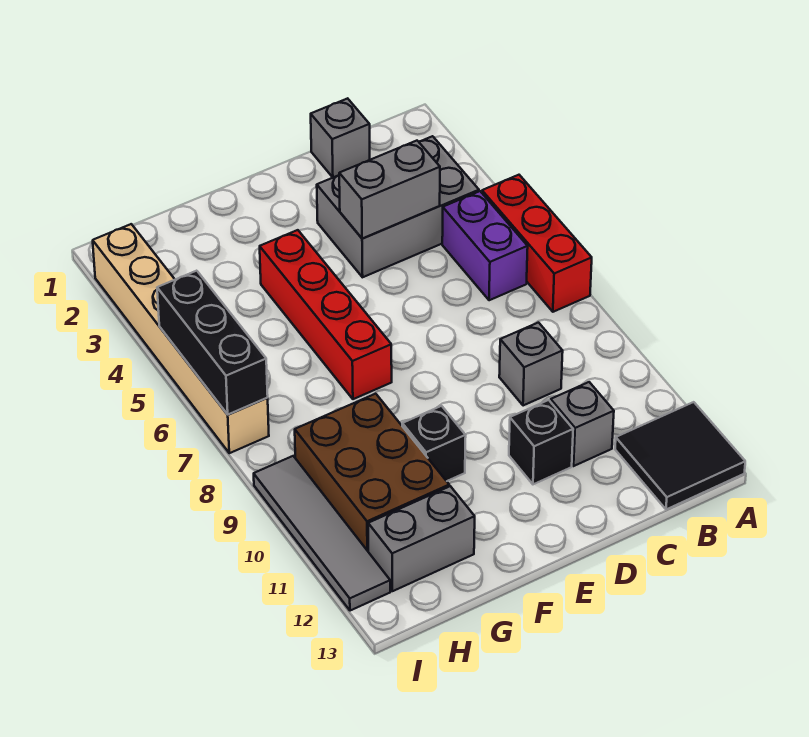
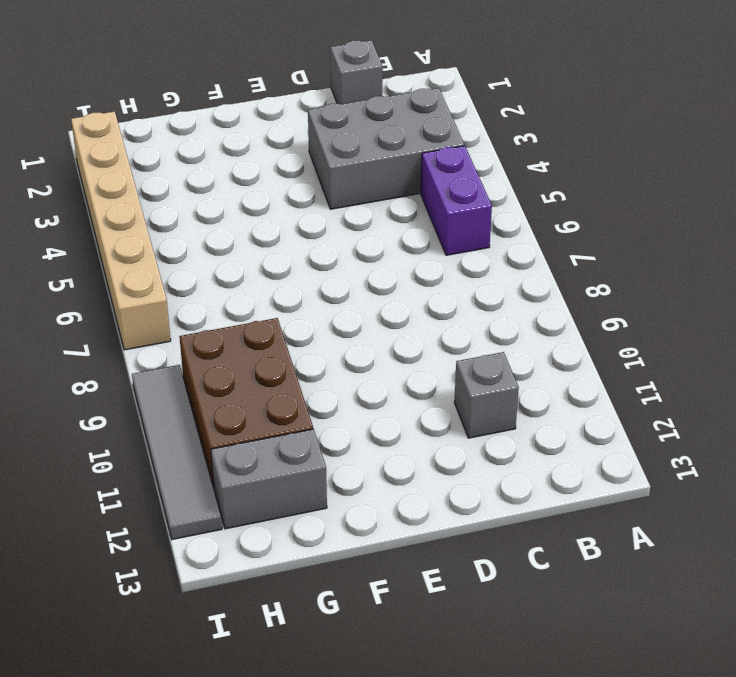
none -> red brick A5:A7 level 1
none -> black tile A12:B13 level 1
none -> grey brick C9 level 1

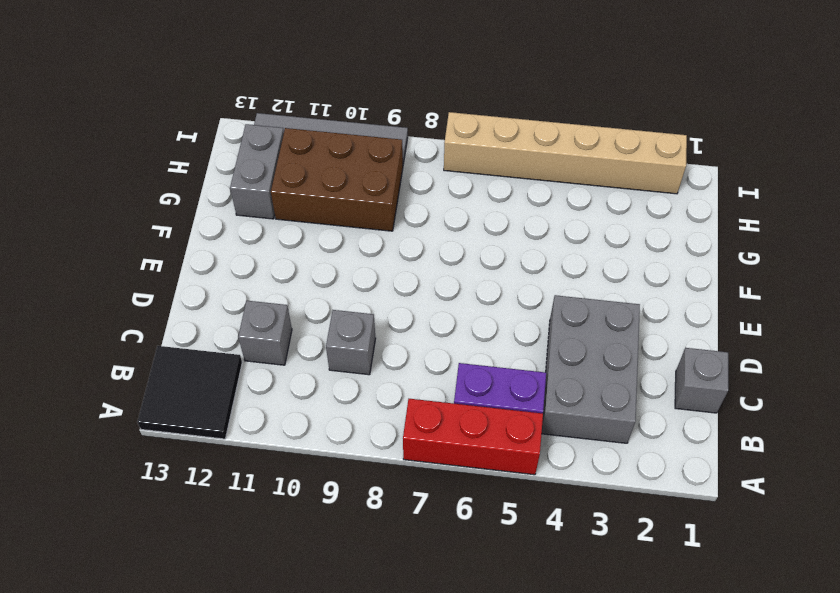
none -> black brick D11 level 1
none -> red brick F4:F7 level 1
none -> black brick F10 level 1

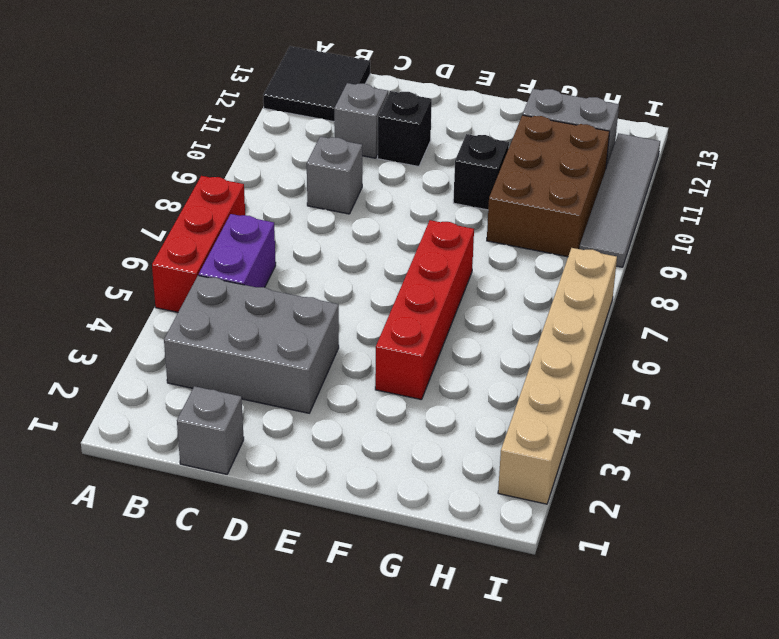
none -> grey brick C4:D4 level 2
none -> black brick I5:I7 level 2

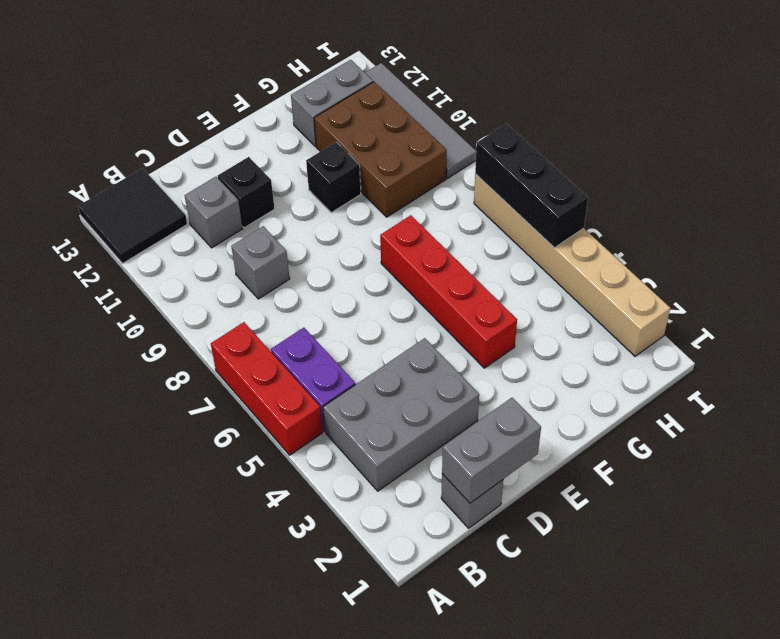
grey brick C1:D1 level 2 -> grey brick C4:D4 level 2

